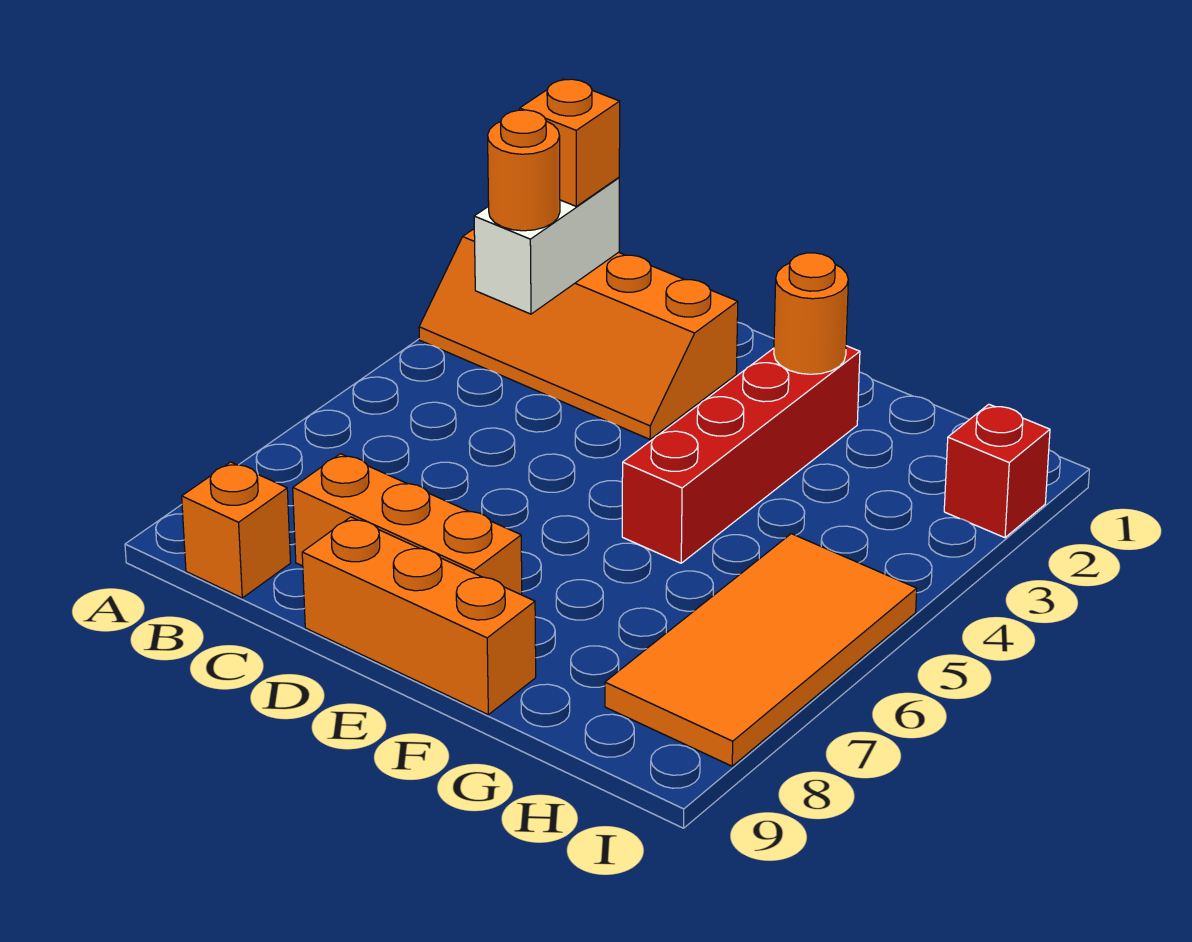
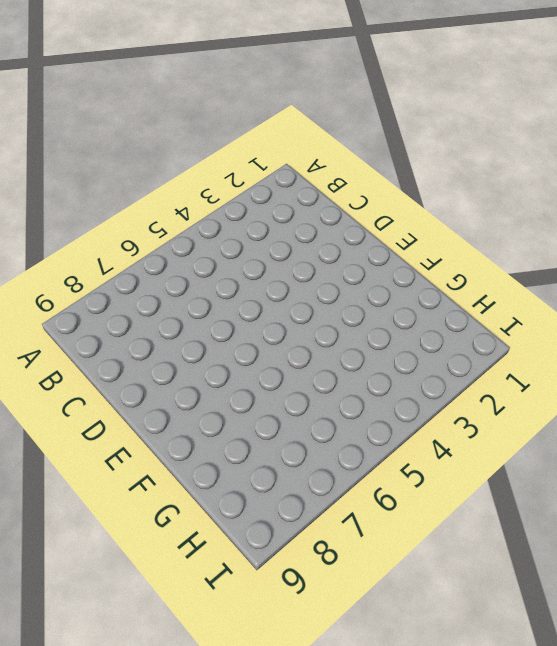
none -> orange slope A2:D3 level 1 top 2
none -> orange brick B9 level 1

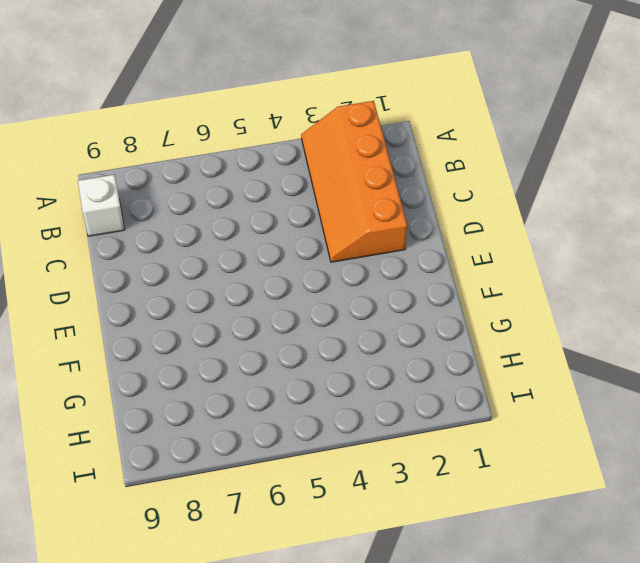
white brick B9 level 1 -> orange brick B9 level 1
none -> orange brick C8:E8 level 1
none -> orange brick D9:F9 level 1

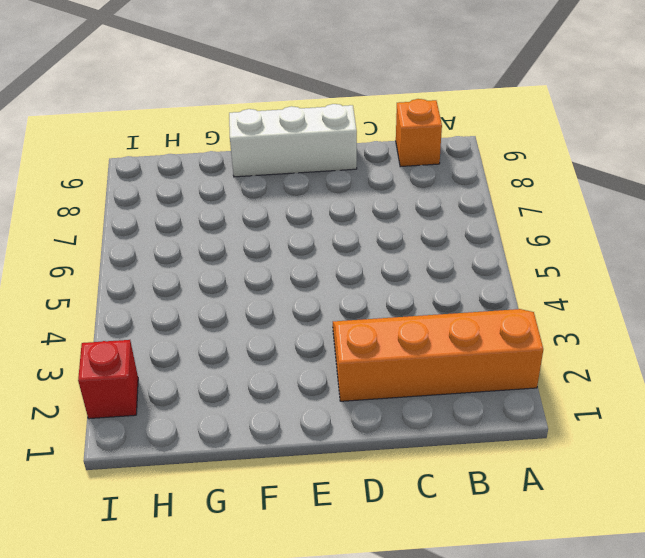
white brick D9:F9 level 1 -> orange brick D9:F9 level 1
none -> orange brick C8:E8 level 1
none -> red brick F2:F5 level 1

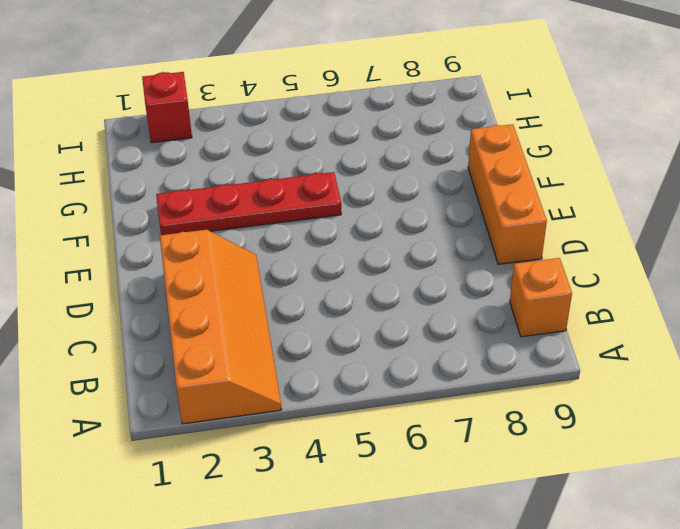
red plate F2:F5 level 1 -> red brick F2:F5 level 1
none -> orange brick C8:E8 level 1
none -> orange tile H5:I8 level 1

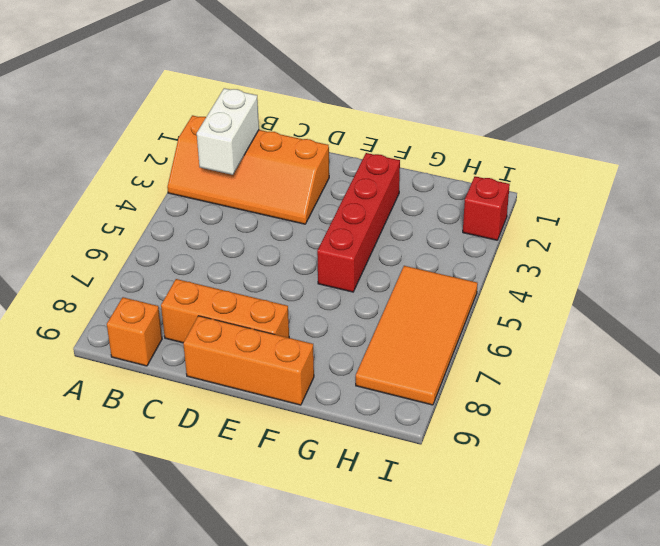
none -> orange round brick F2 level 2
none -> orange brick B2 level 3

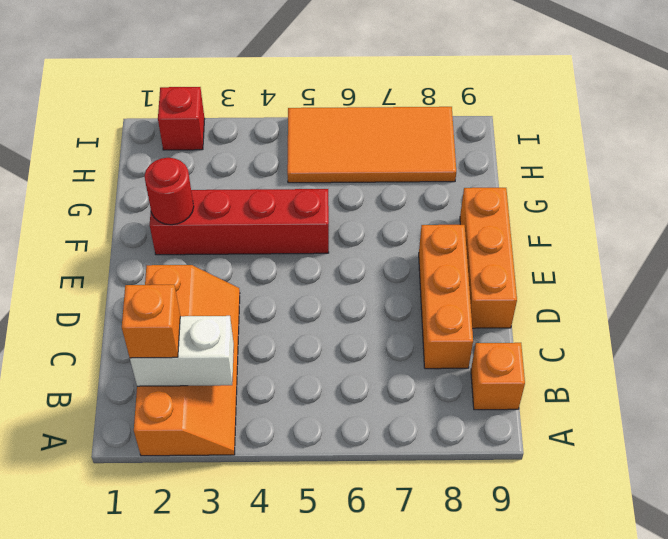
red round brick F2 level 2 -> orange round brick F2 level 2
none -> orange round brick B3 level 3

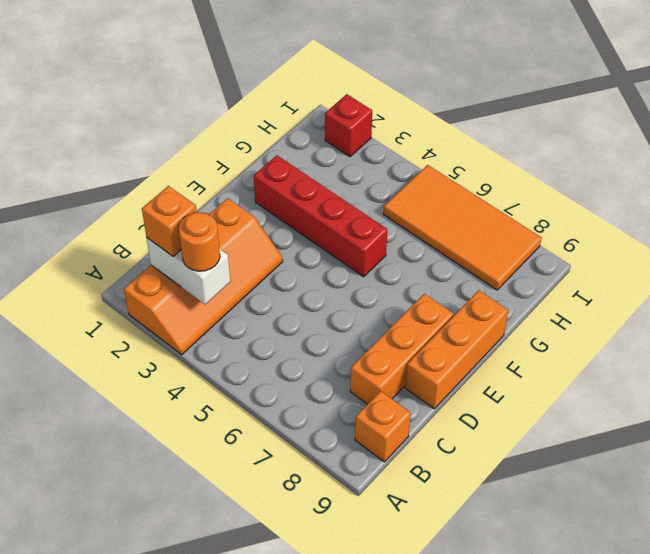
none -> orange round brick F2 level 2

